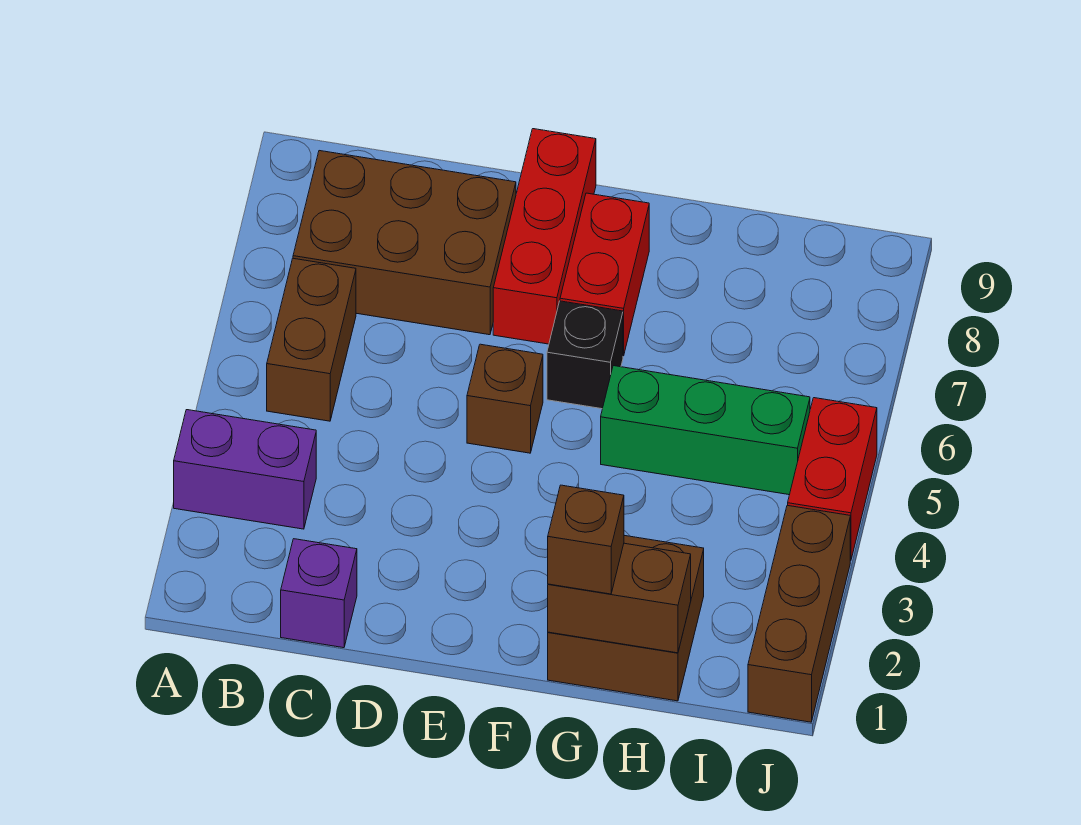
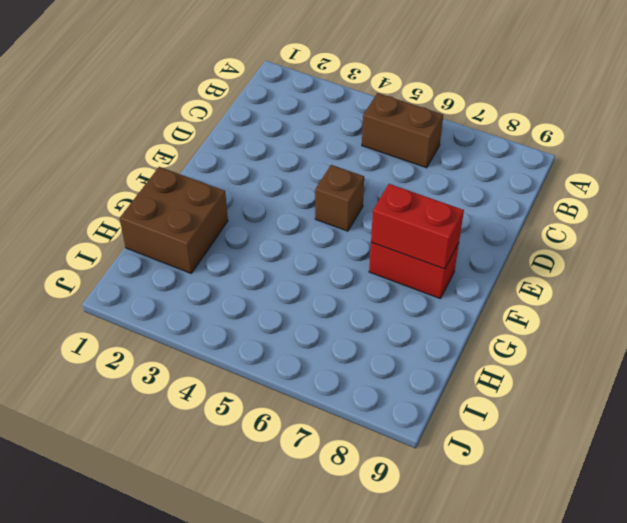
red brick F7:F8 level 2 -> red brick J4:J5 level 1
none -> purple brick A3:B3 level 1
none -> brown brick B7:D8 level 1
none -> purple brick C1 level 1

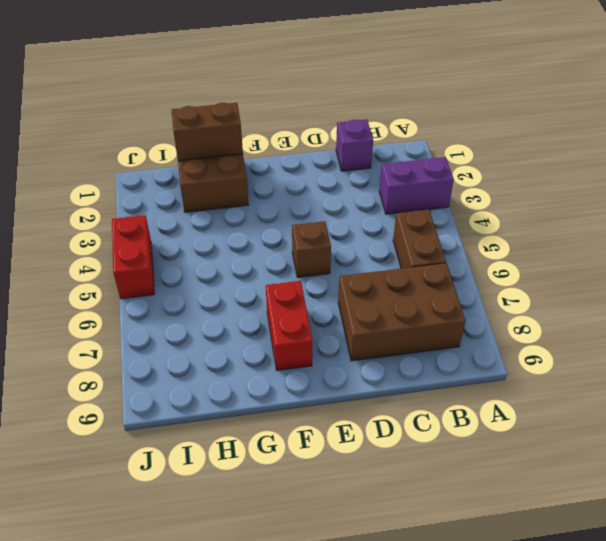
none -> red brick E7:E9 level 1
none -> black brick F6 level 1
none -> green brick G5:I5 level 1

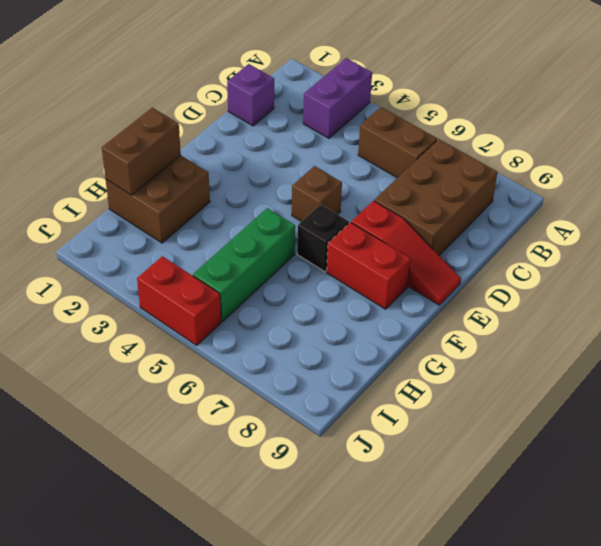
red slope E7:E9 level 1 top 7 -> red brick E7:E9 level 1
none -> brown brick J1:J3 level 1
none -> brown brick G1 level 3

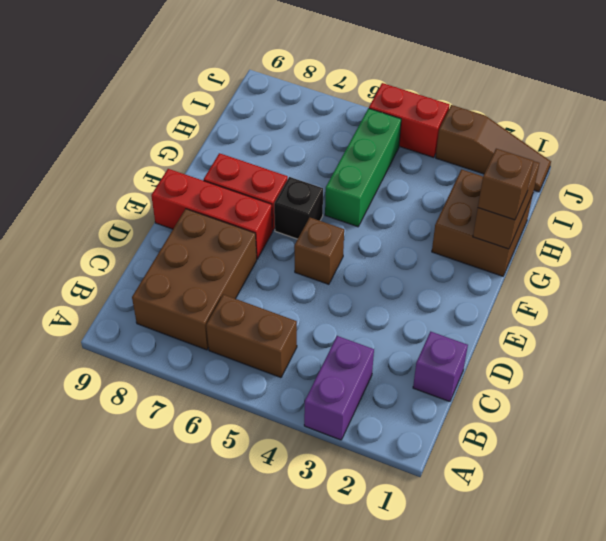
brown slope J1:J3 level 1 top 3 -> brown brick J1:J3 level 1

